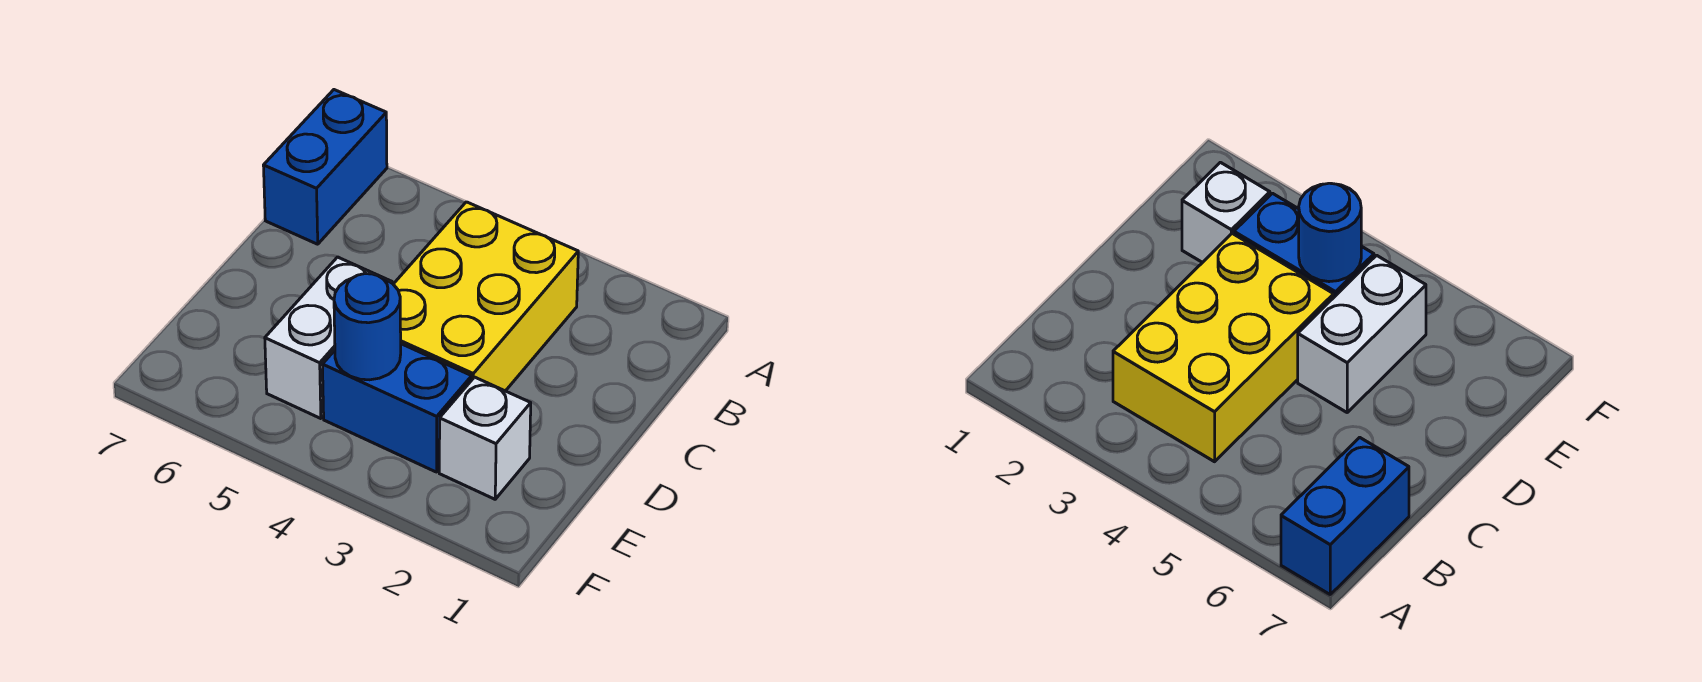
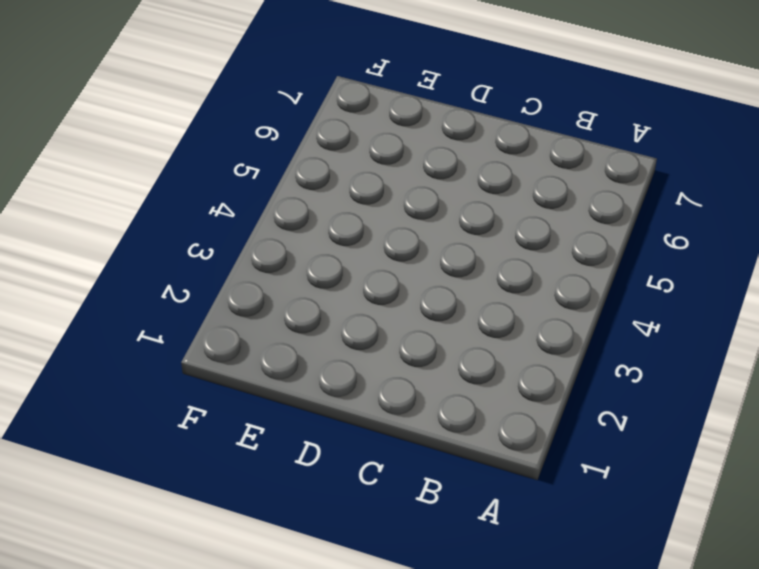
none -> blue brick A7:B7 level 1
none -> yellow brick B3:D4 level 1

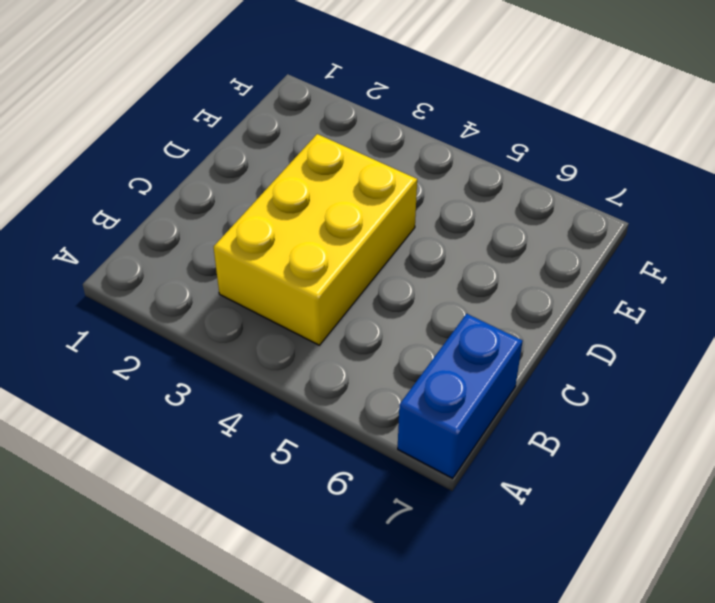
none -> white brick D5:E5 level 1
none -> white brick E2 level 1

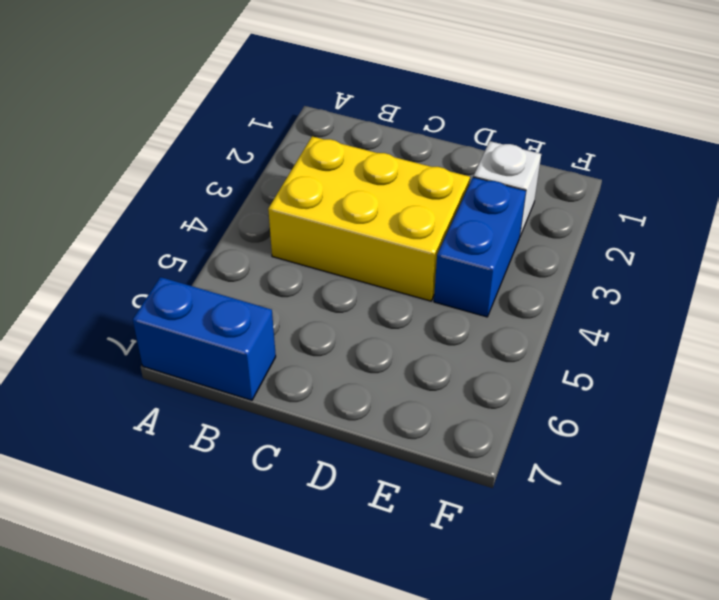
none -> white brick D5:E5 level 1
none -> blue round brick E4 level 2

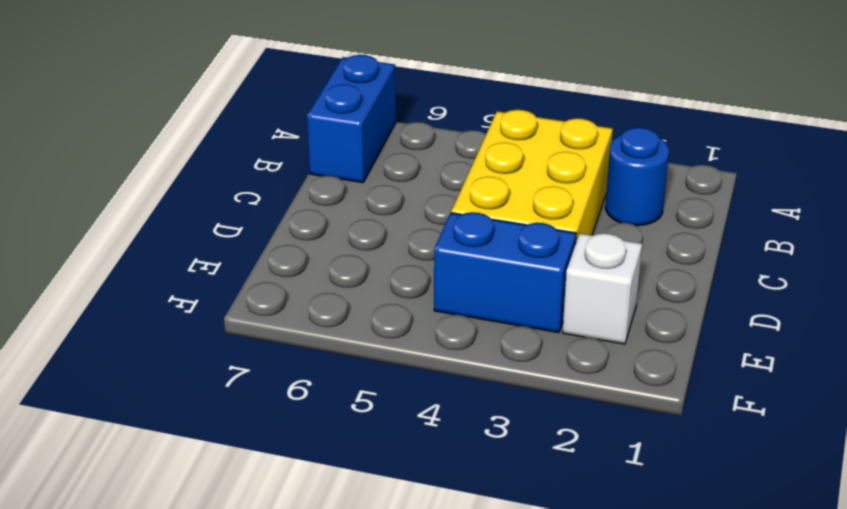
blue round brick B2 level 1 -> blue round brick E4 level 2
none -> white brick D5:E5 level 1

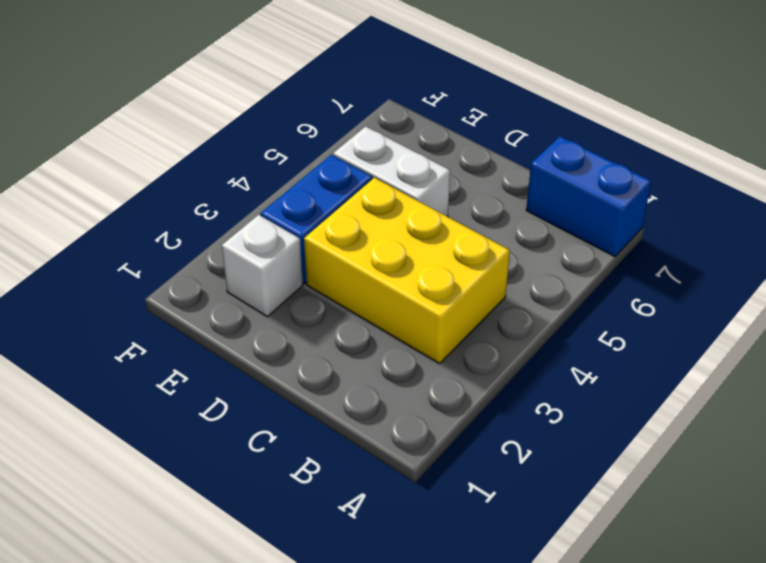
none -> blue round brick E4 level 2

